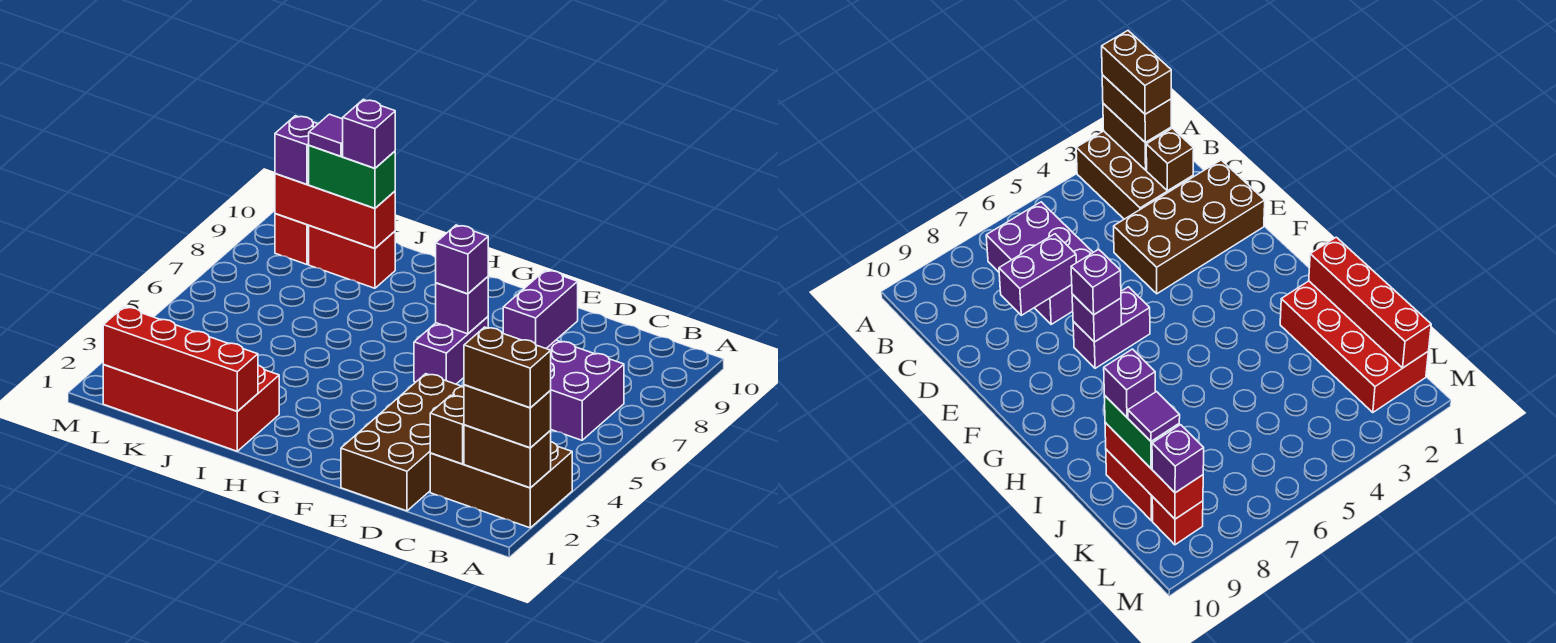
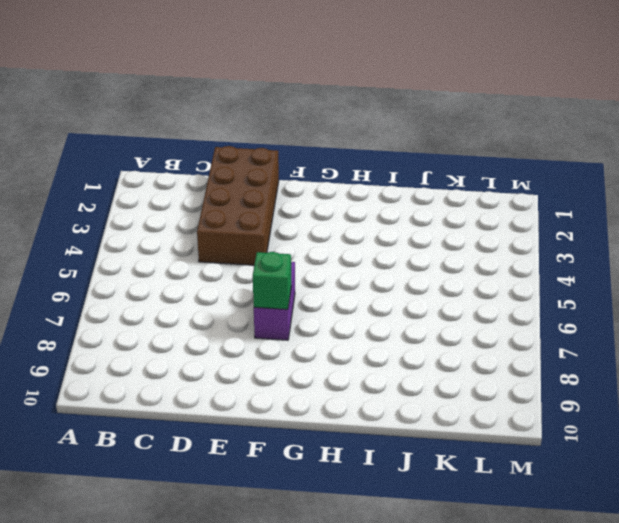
green brick F7 level 2 -> purple brick F7 level 2
none -> brown brick A2:C3 level 1
none -> purple brick B6:D7 level 1
none -> red brick I1:L2 level 1

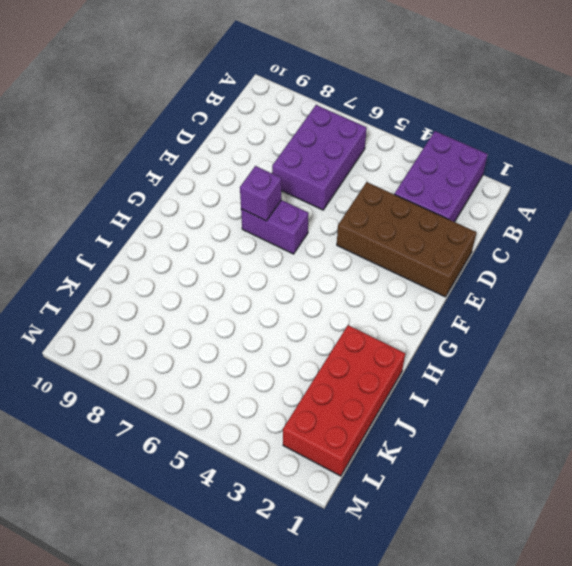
purple brick A2:C3 level 1 -> brown brick A2:C3 level 1
none -> red brick J9:K9 level 1
none -> red brick L9 level 1
none -> brown brick A2:B2 level 2

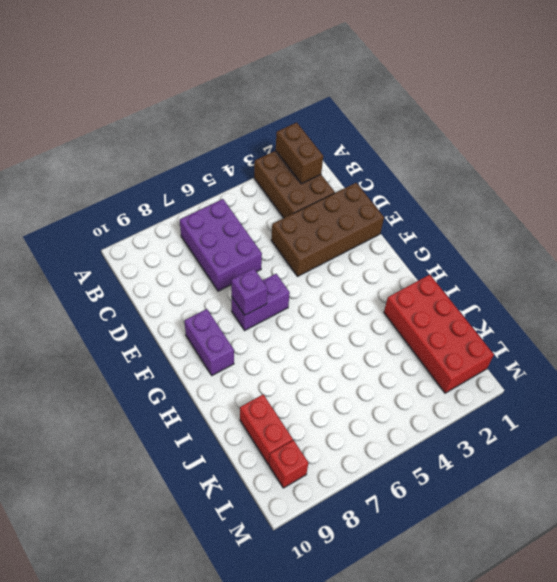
purple brick F9:G9 level 1 -> purple brick D7:D8 level 2
none -> brown brick C2 level 2
none -> red brick I1:L1 level 2
none -> red brick J9:L9 level 2

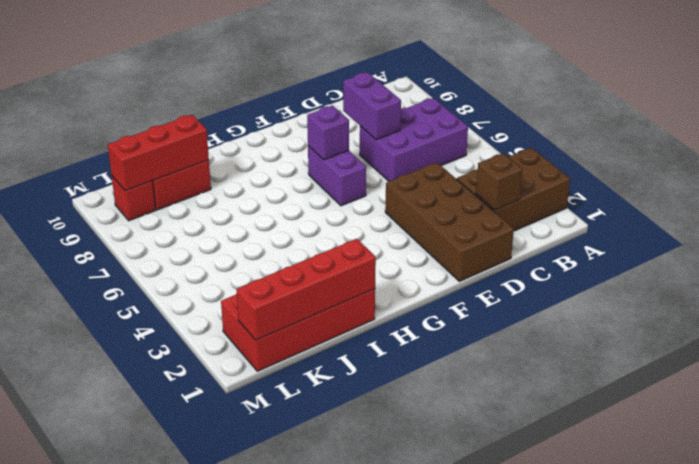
none -> brown brick A2:B2 level 2
none -> brown brick A2:B2 level 3
none -> purple brick F7 level 3

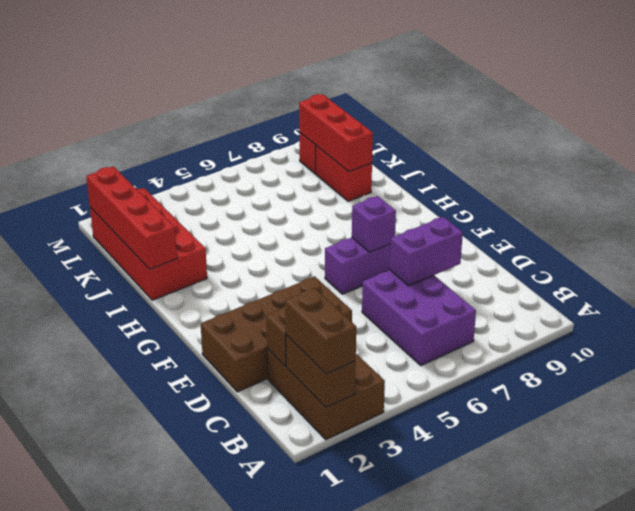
none -> purple brick F7 level 3
none -> green brick J9:K9 level 3
none -> purple brick L9 level 3

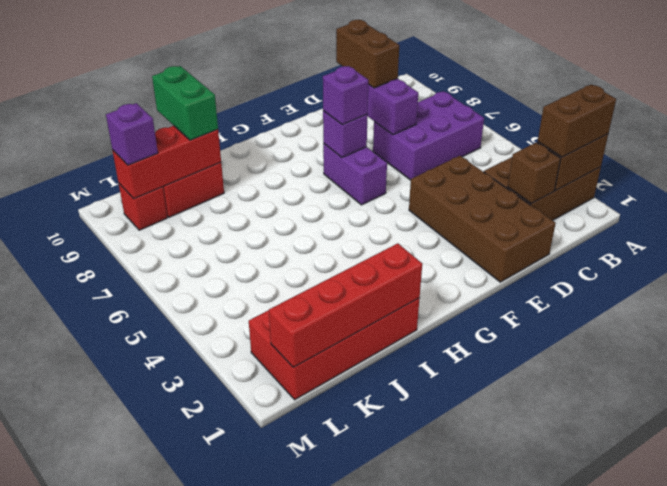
brown brick D8:D9 level 3 -> brown brick A2:B2 level 4
green brick J9:J10 level 3 -> green brick J9:K9 level 3
none -> purple brick J9 level 4
none -> purple tile K9 level 4

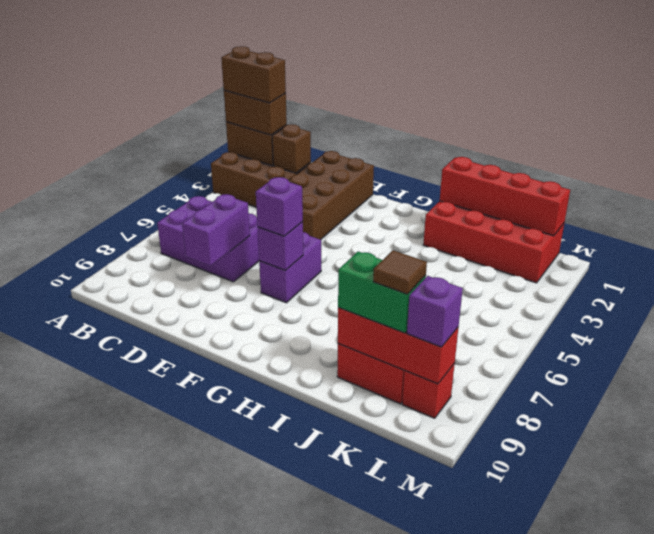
brown tile K9 level 4 -> purple tile K9 level 4
none -> purple brick J9 level 4

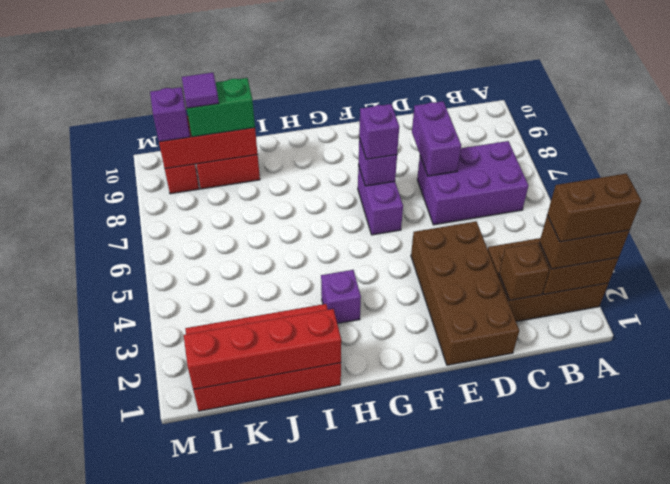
purple brick H3 level 1 -> purple brick J9 level 4

